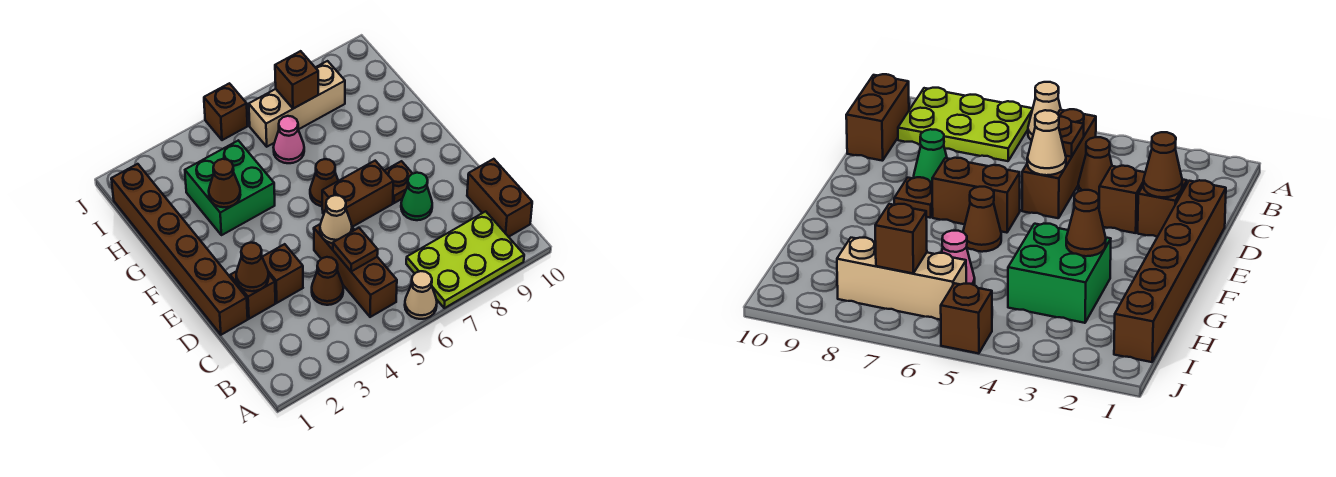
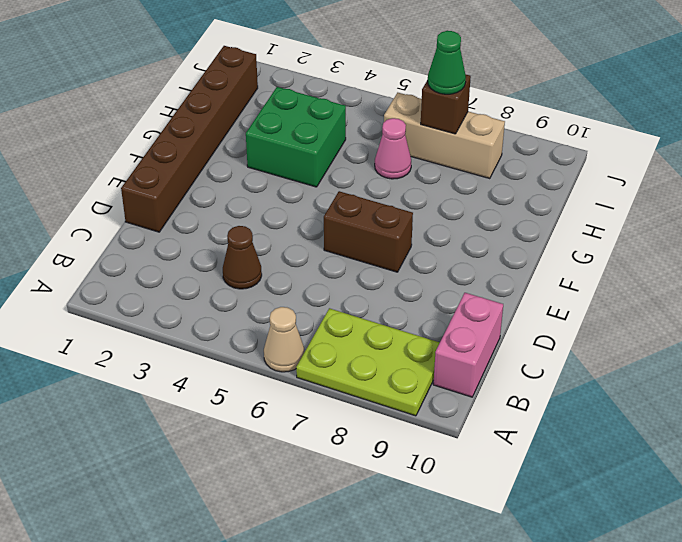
pink brick B10:C10 level 1 -> brown brick B10:C10 level 1
green cone I7 level 3 -> green cone D8 level 1
none -> brown brick B5:D5 level 1
none -> brown brick D2 level 1
none -> brown brick D3 level 1

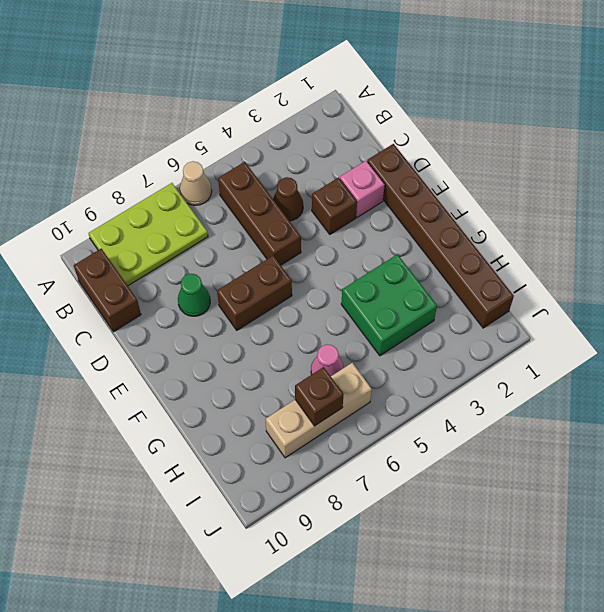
pink brick D2 level 1 -> brown brick D2 level 1
none -> brown plate E8 level 1
none -> brown cone F6 level 1
none -> brown brick J5 level 1

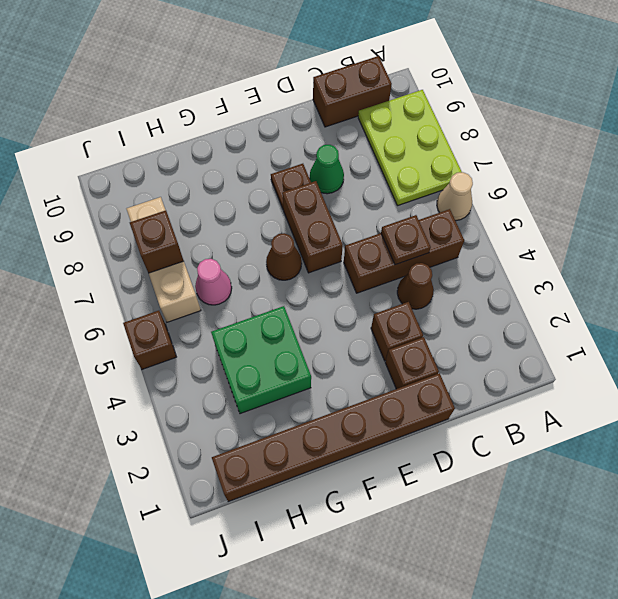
none -> brown cone D2 level 2
none -> tan cone D5 level 2
none -> brown cone G3 level 2

